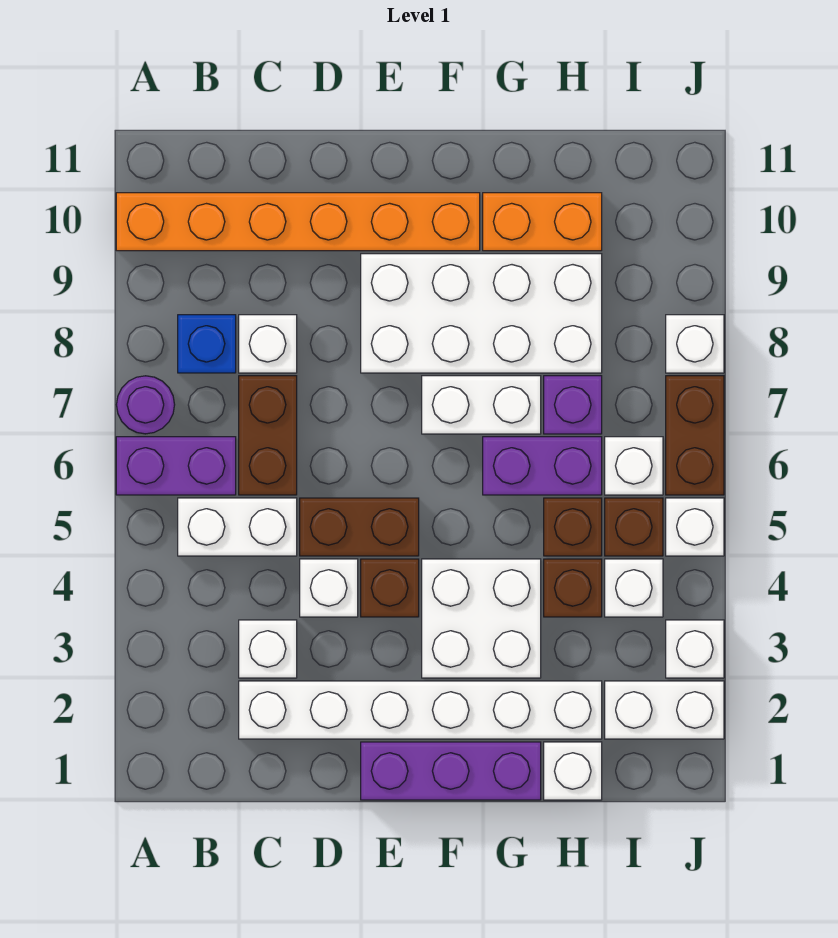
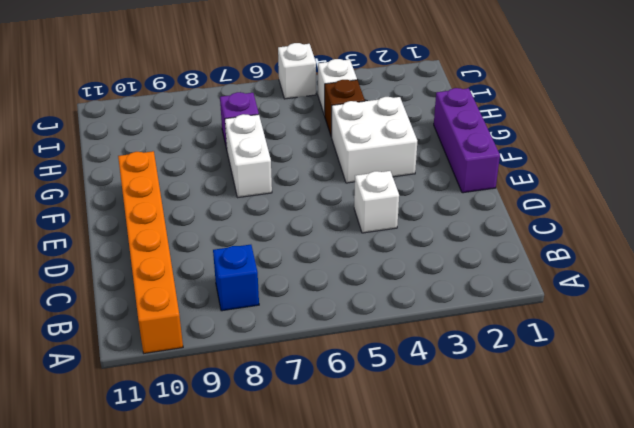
none -> purple brick A6:B6 level 1
none -> purple round brick A7 level 1
none -> white brick B5:C5 level 1
none -> white brick C2:H2 level 1

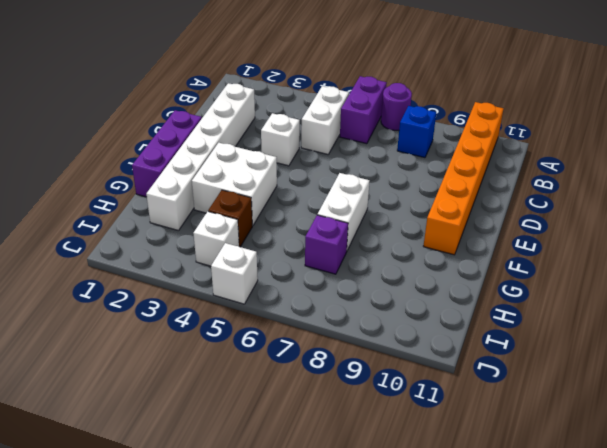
none -> white brick C3 level 1
none -> brown brick C6:C7 level 1
none -> white brick C8 level 1
none -> brown brick D5:E5 level 1

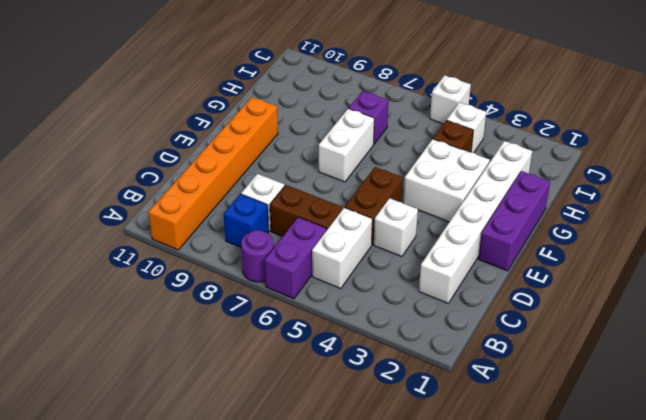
none -> white brick C3 level 1
none -> brown brick E4 level 1
none -> white brick E8:H9 level 1
none -> purple brick G6:H6 level 1

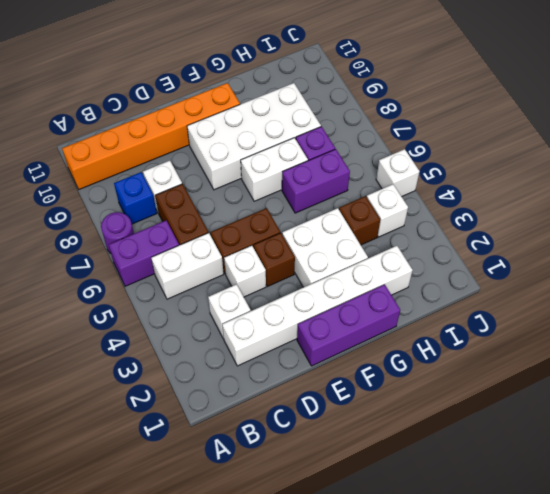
none -> orange brick G10:H10 level 1
none -> white brick H1 level 1
none -> brown brick H5 level 1
none -> white brick I2:J2 level 1

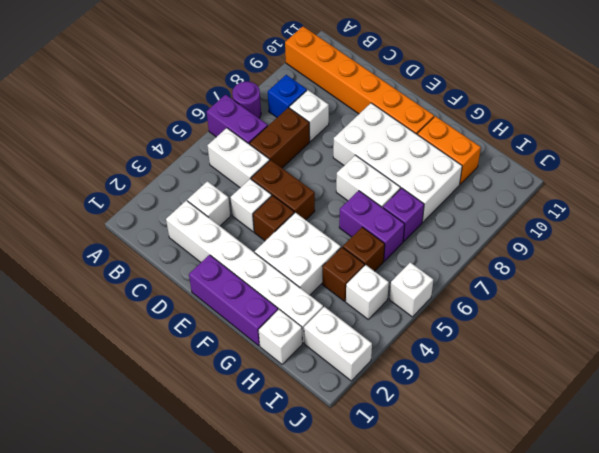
none -> brown brick I5 level 1
none -> white brick I6 level 1
none -> white brick J3 level 1
none -> brown brick J6:J7 level 1

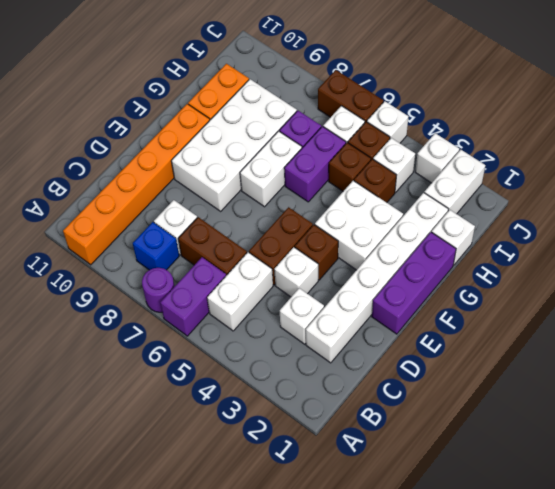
none -> white brick J8 level 1

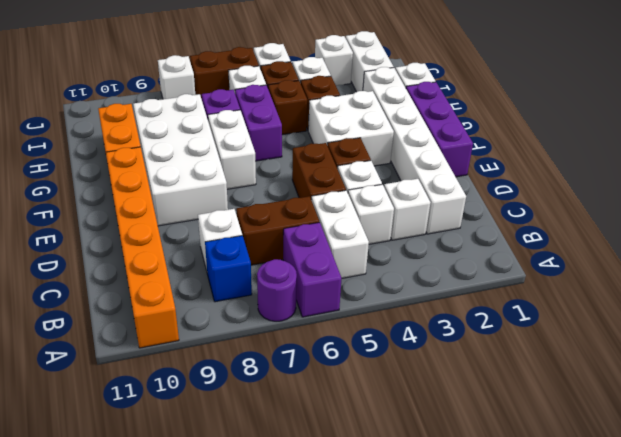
white brick C4 level 1 -> none

